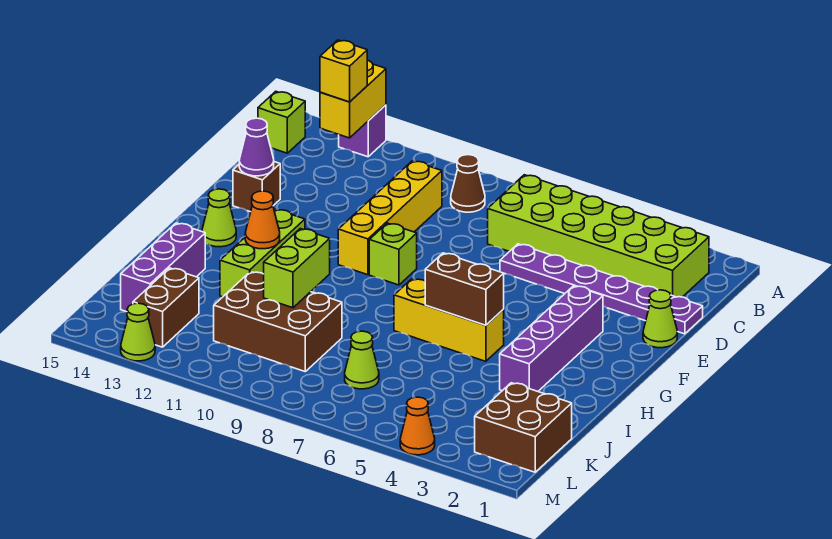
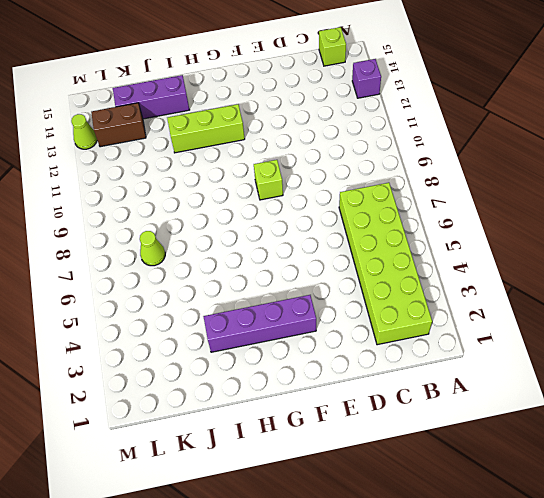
none -> brown cone B9 level 1
none -> yellow brick C10:F10 level 1
none -> purple plate D1:D6 level 1

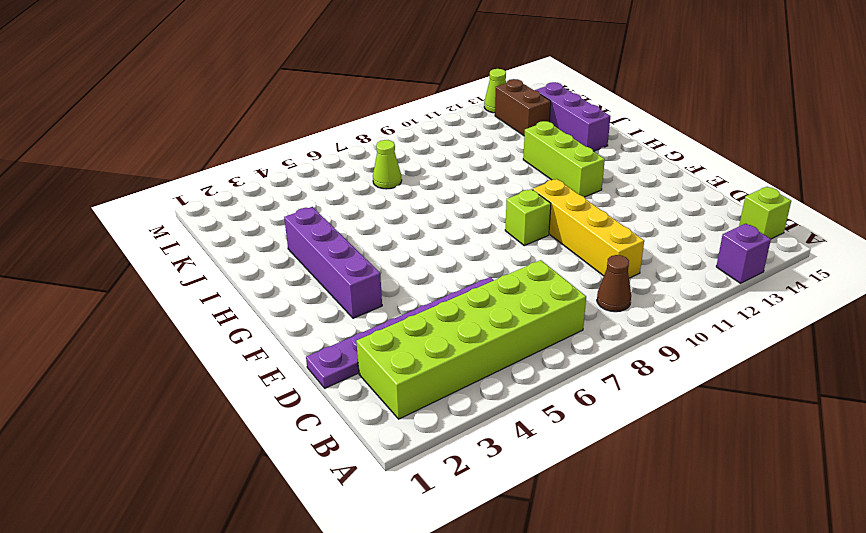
none -> lime cone E1 level 1
none -> brown brick E14 level 1
none -> lime cone G14 level 1

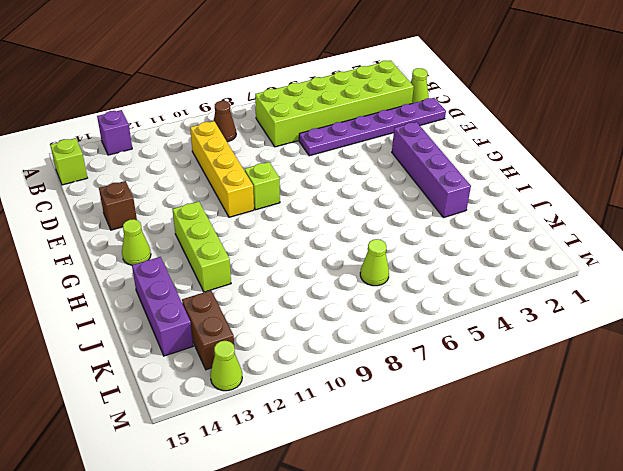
lime cone C1 level 1 -> lime cone E1 level 1
none -> yellow brick H5:H7 level 1
none -> brown brick J9:K11 level 1
none -> brown brick K1:L2 level 1

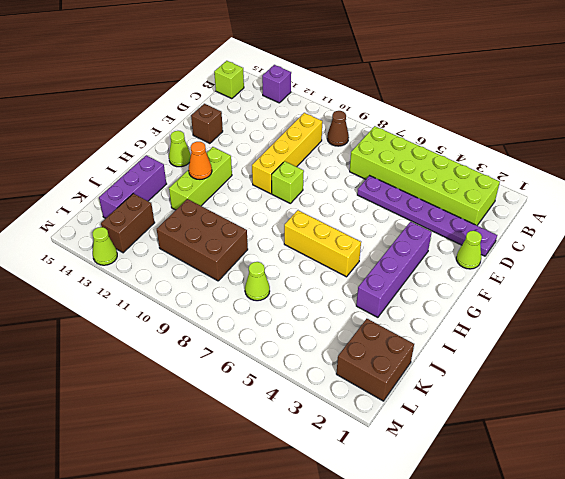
none -> orange cone M4 level 1
none -> yellow brick A13:B13 level 2
none -> purple cone E14 level 2

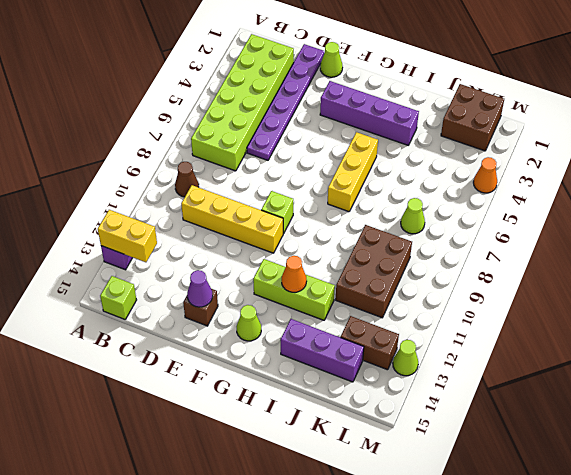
none -> brown brick H5:H6 level 2
none -> lime brick I10:J10 level 2
none -> yellow brick B13 level 3

